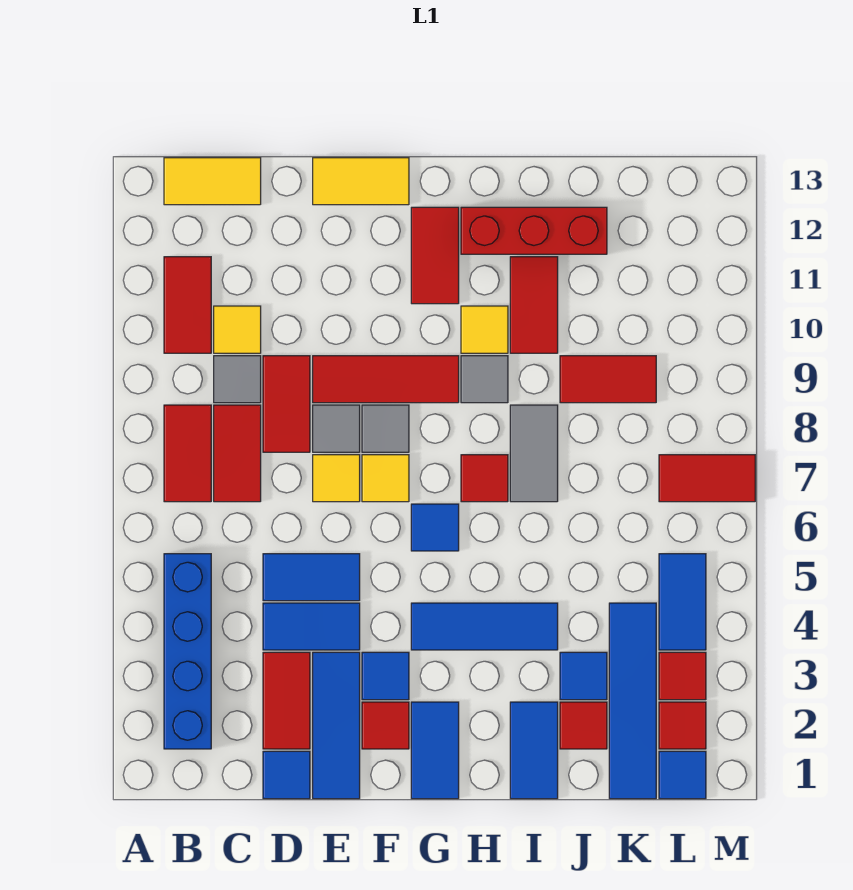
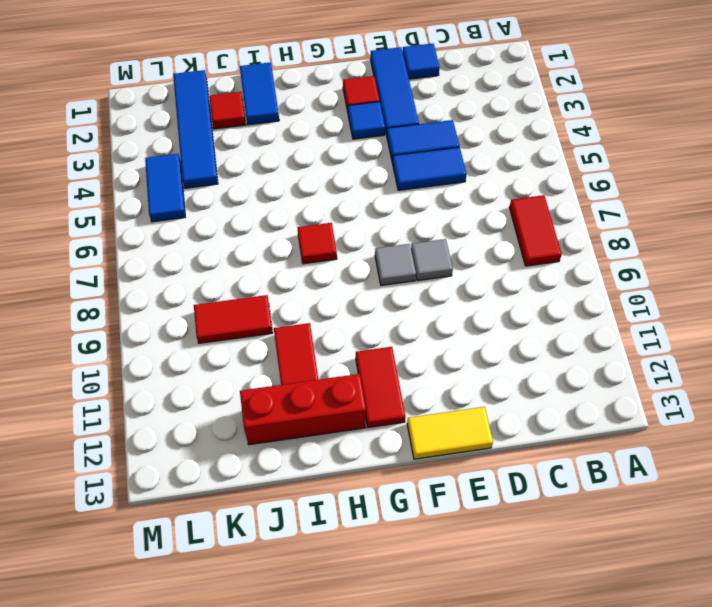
none -> blue brick B2:B5 level 1
none -> red tile B10:B11 level 1
none -> yellow tile B13:C13 level 1
none -> red tile C7:C8 level 1

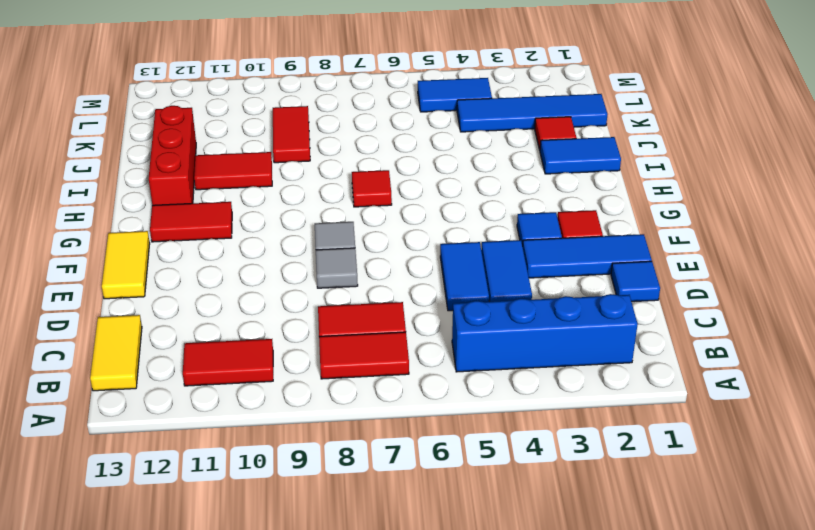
none -> grey tile C9 level 1
none -> yellow tile C10 level 1
none -> red tile D2:D3 level 1
none -> red tile D8:D9 level 1

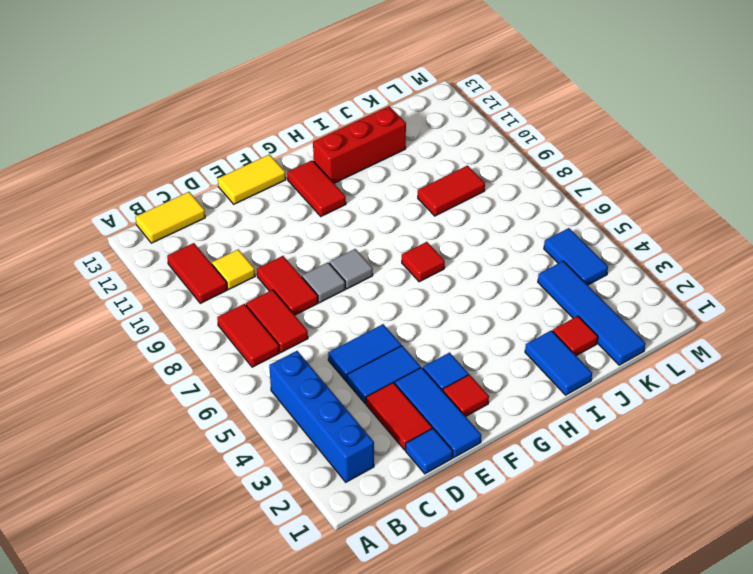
none -> grey tile C9 level 1
none -> yellow tile E7 level 1
none -> red tile E9:G9 level 1
none -> yellow tile F7 level 1

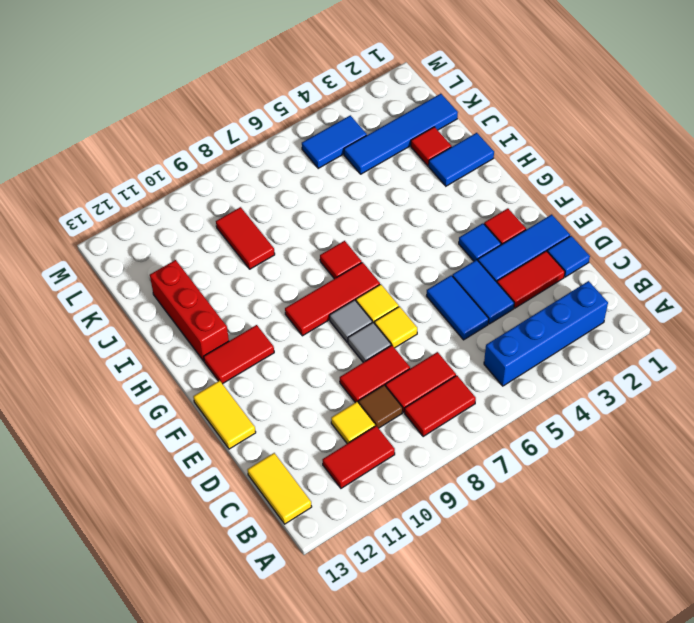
brown tile C9 level 1 -> grey tile C9 level 1
red tile G7:G9 level 1 -> red tile E9:G9 level 1
none -> blue tile G1:G2 level 1
none -> blue tile G4:I4 level 1
none -> blue tile G6 level 1
none -> grey tile H9 level 1

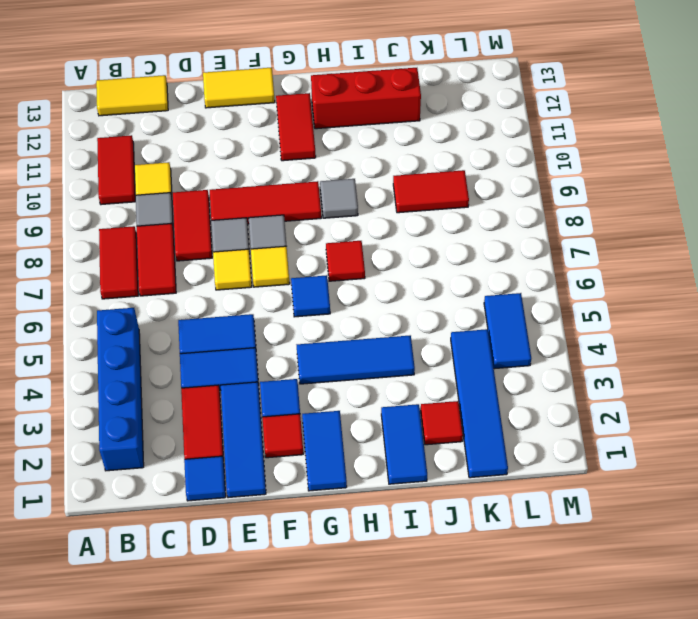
none -> yellow tile H10 level 1
none -> grey tile I7:I8 level 1
none -> red tile I10:I11 level 1
none -> blue tile J3 level 1

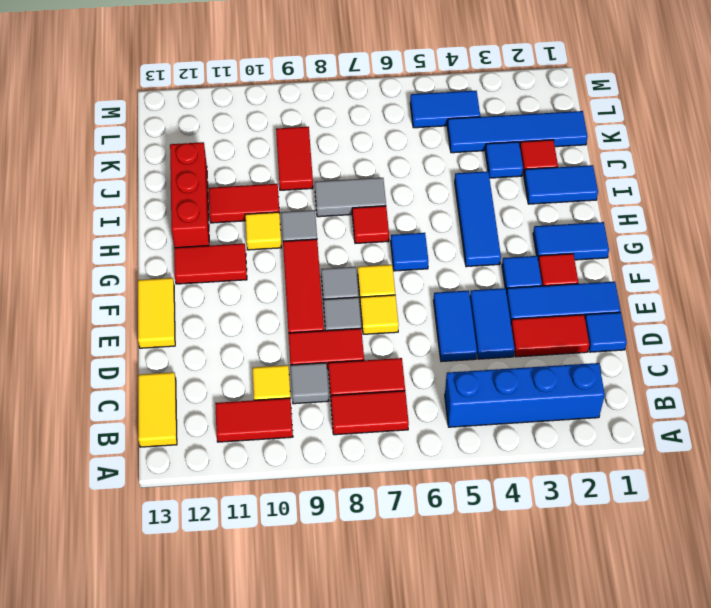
none -> blue tile L1 level 1
none -> red tile L2 level 1
none -> red tile L3 level 1
none -> red tile L7:M7 level 1

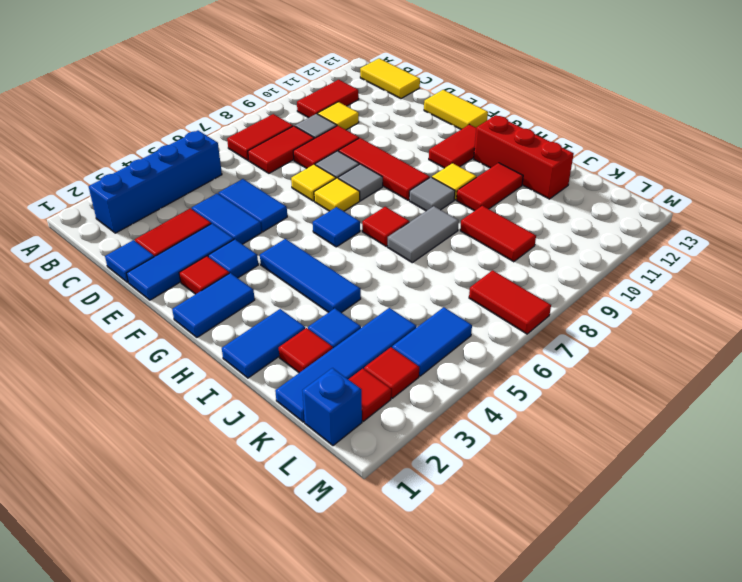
blue brick L1 level 1 -> blue tile L1 level 1

